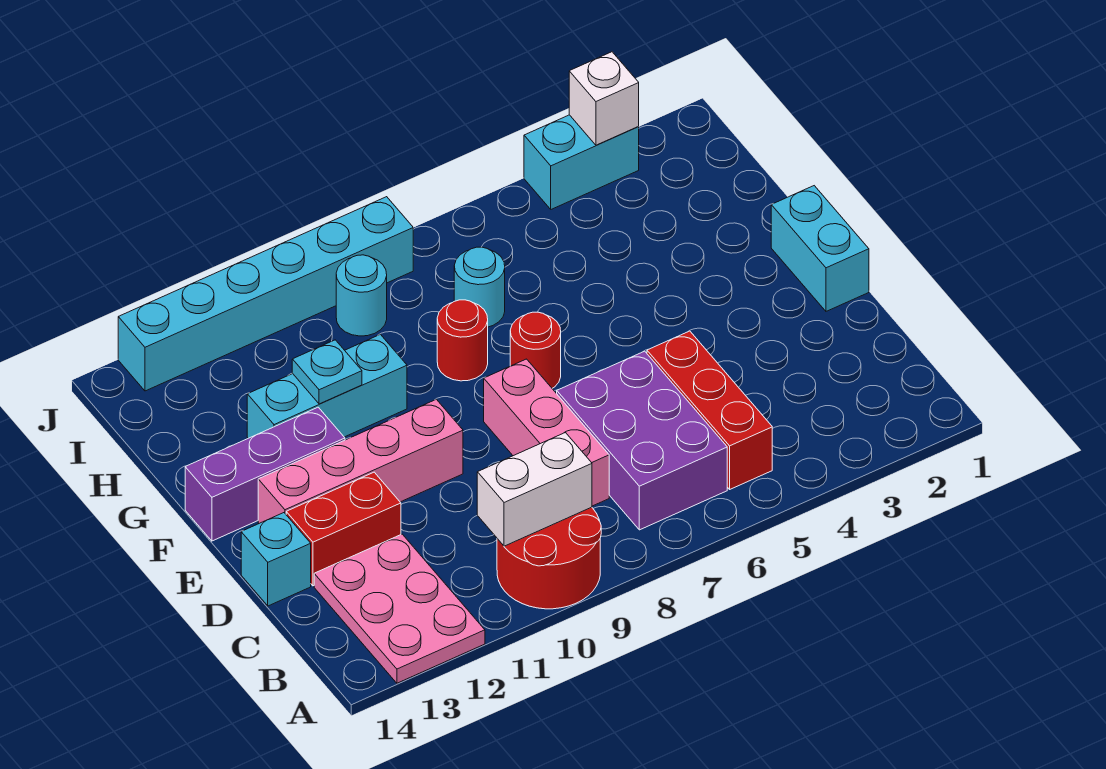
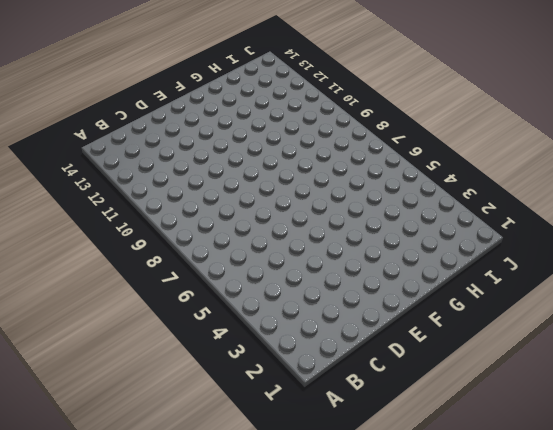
none -> red round brick A9:B10 level 1
none -> pink plate A12:C13 level 1
none -> red brick B5:D5 level 1

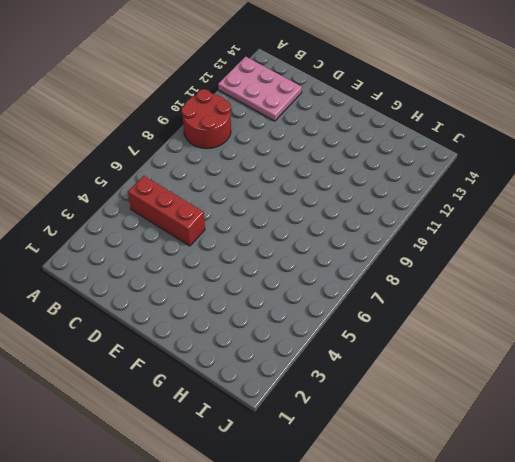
none -> purple brick B6:D7 level 1
none -> pink brick C8:E8 level 1
none -> red brick D12:D13 level 1

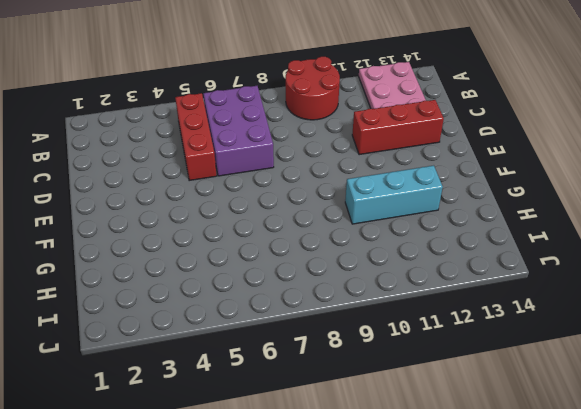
red brick D11:D13 level 1 -> red brick D12:D13 level 1
none -> pink brick C8:E8 level 1
none -> cyan brick D14 level 1
none -> cyan brick E1:F1 level 1

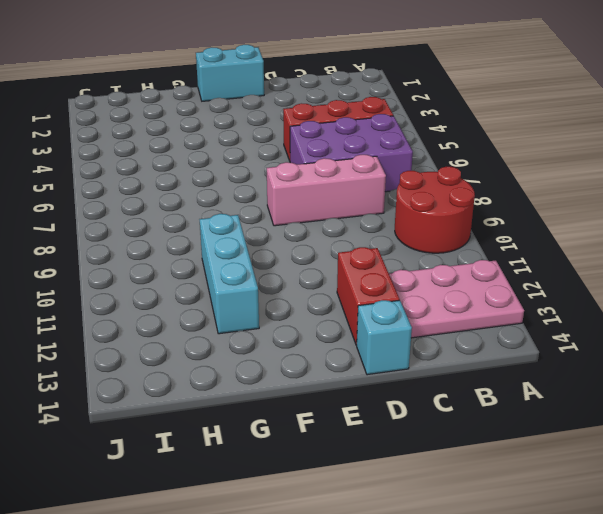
none -> pink brick E10:E13 level 1
none -> red round brick F7 level 1
none -> purple brick F12:F14 level 1

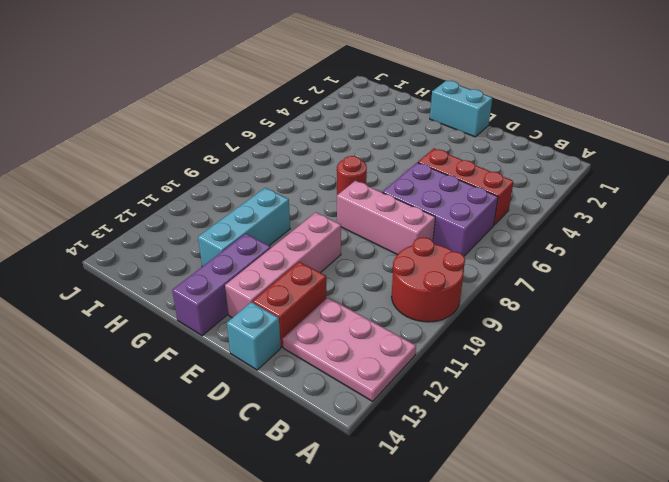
none -> red round brick G8 level 1
none -> cyan round brick H7 level 1
none -> cyan round brick I9 level 1

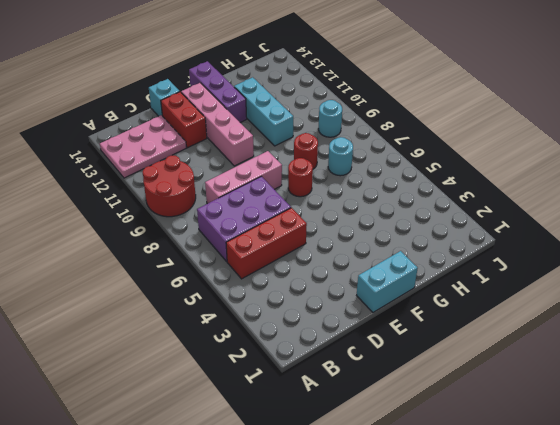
none -> cyan brick J3:J4 level 1
none -> cyan brick J8:J13 level 1
none -> white brick B9:B10 level 2

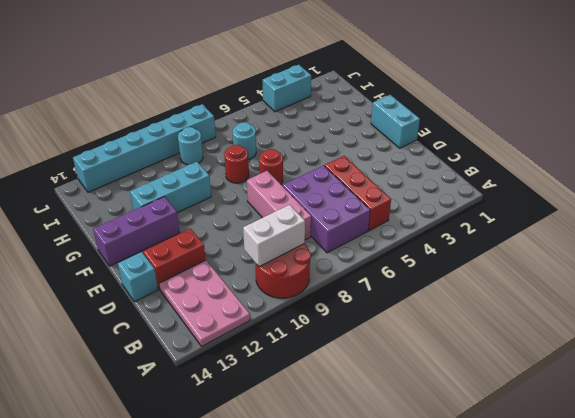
none -> pink brick E10:E13 level 1
none -> cyan plate G11 level 2
none -> white brick J3 level 2

